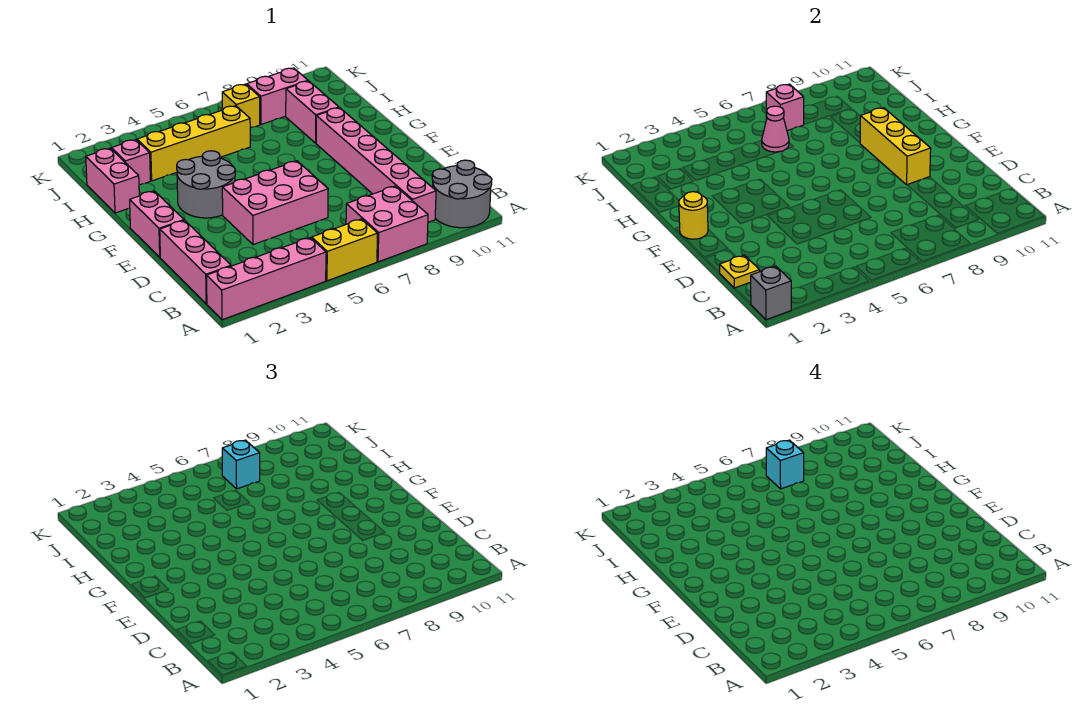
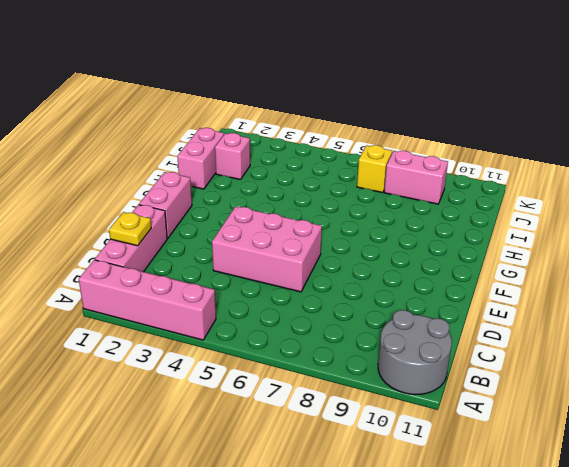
none -> yellow brick A5:A6 level 1
none -> pink brick A7:B8 level 1
none -> pink brick B9:G9 level 1

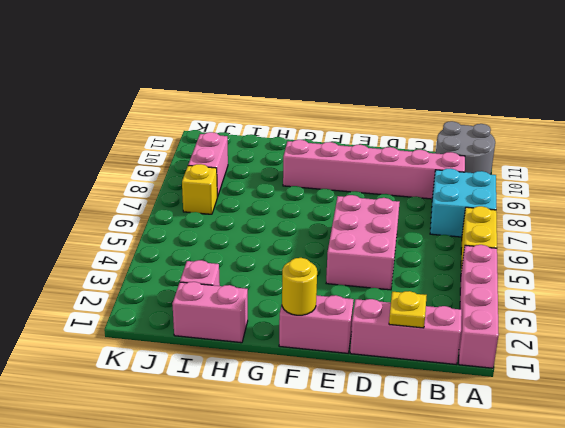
cyan brick A7:B8 level 1 -> pink brick A7:B8 level 1
none -> grey round brick F3:G4 level 1
none -> pink brick H9:I9 level 1
none -> yellow brick I3:I6 level 1

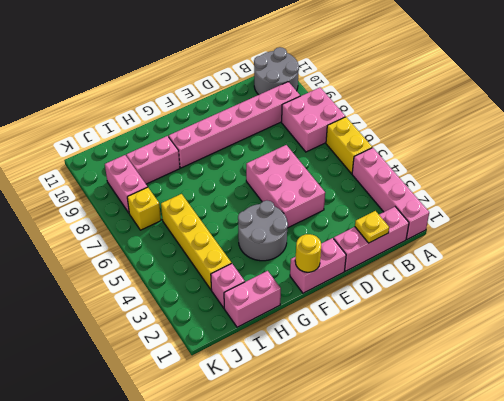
none -> grey brick A1 level 2
none -> yellow brick E9:G9 level 2
none -> pink cone I6 level 2

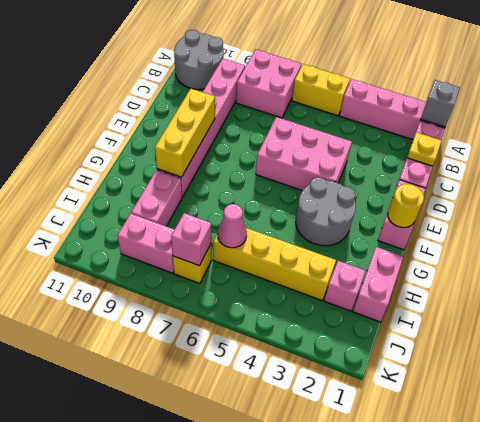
none -> cyan brick J7 level 3
none -> cyan brick J7 level 4

